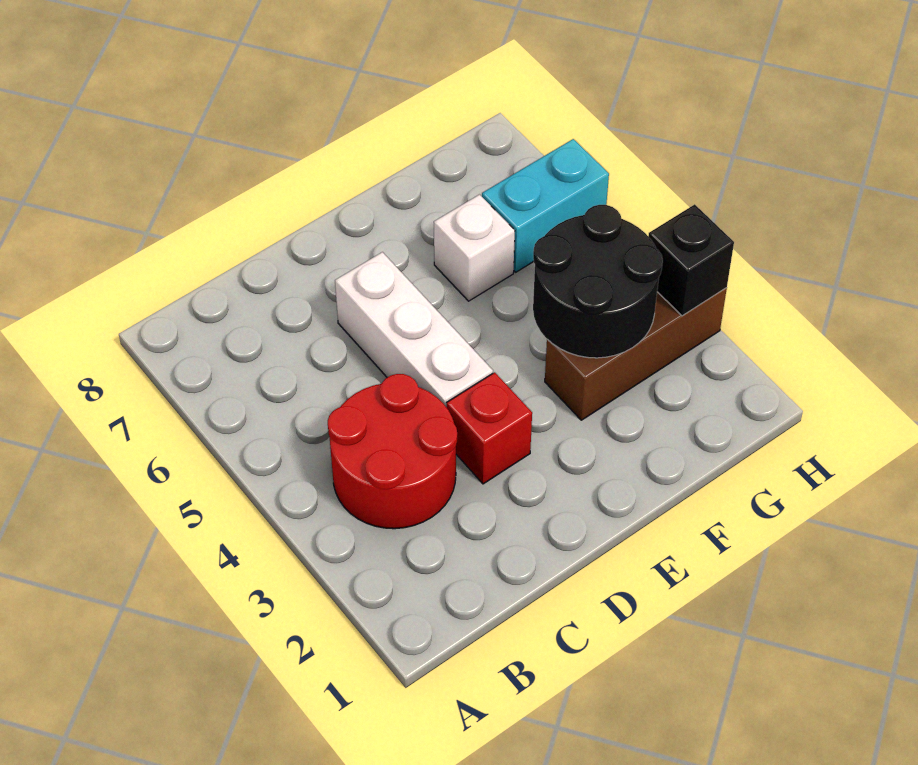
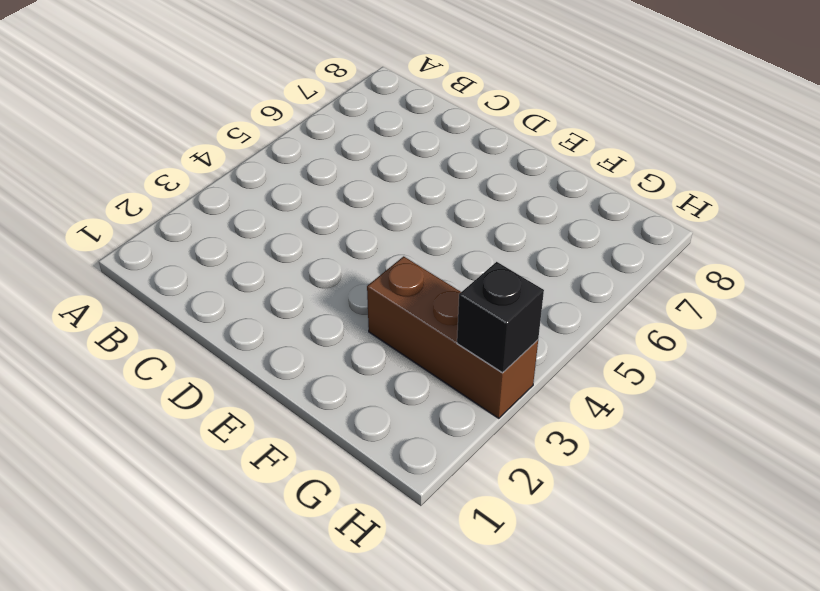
none -> red round brick B3:C4 level 1
none -> red brick D3 level 1

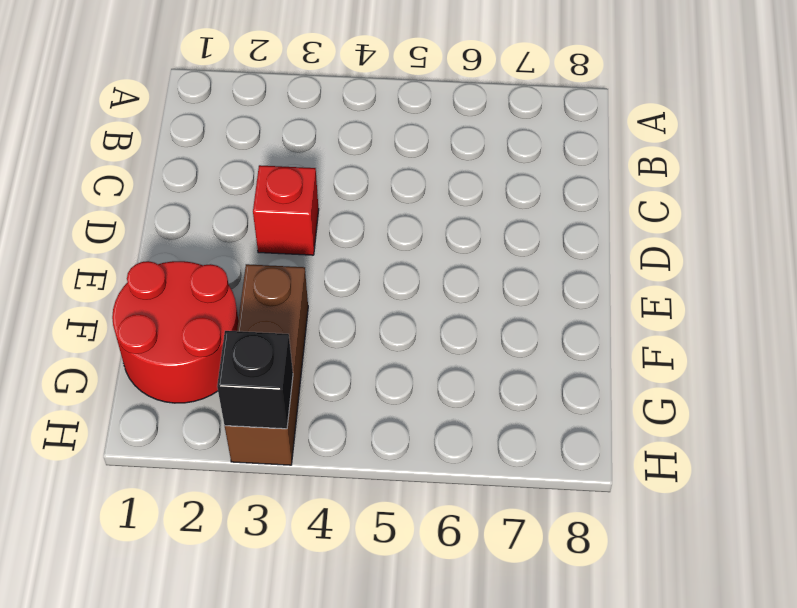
red round brick F1:G2 level 1 -> red round brick B3:C4 level 1
none -> white brick D4:D6 level 1
none -> white brick F6 level 1

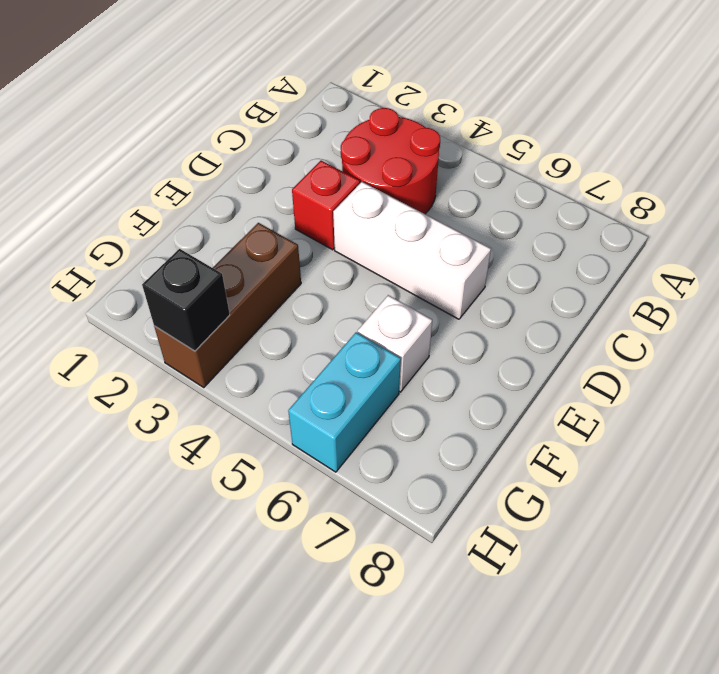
none -> black round brick F3:G4 level 2

